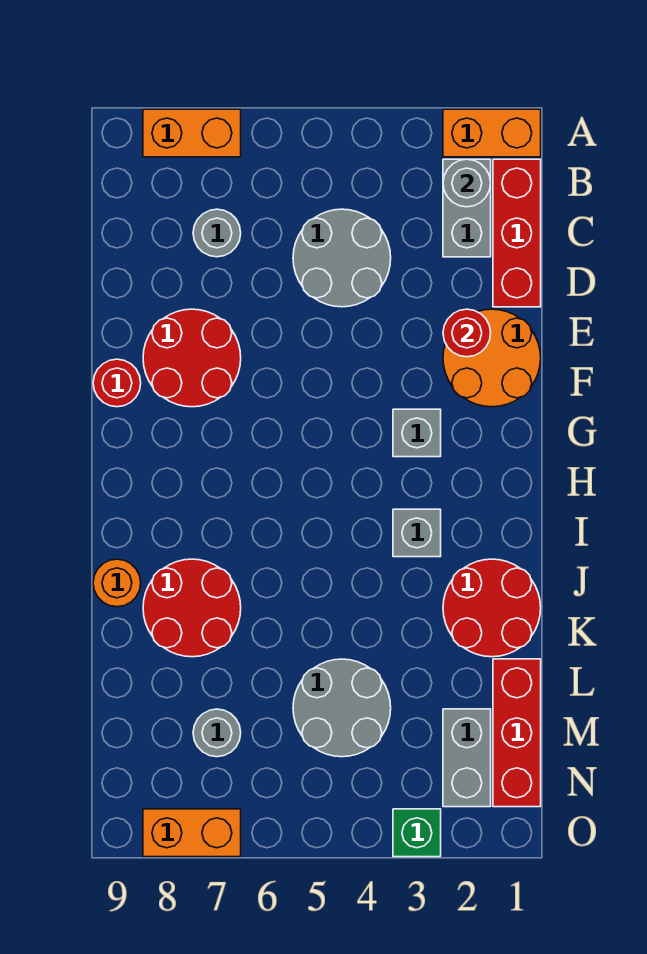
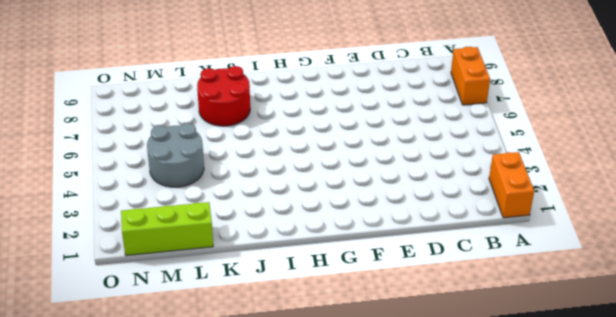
lime brick L1:N1 level 1 -> red brick L1:N1 level 1
none -> red brick B1:D1 level 1
none -> grey brick B2:C2 level 1
none -> grey round brick C4:D5 level 1

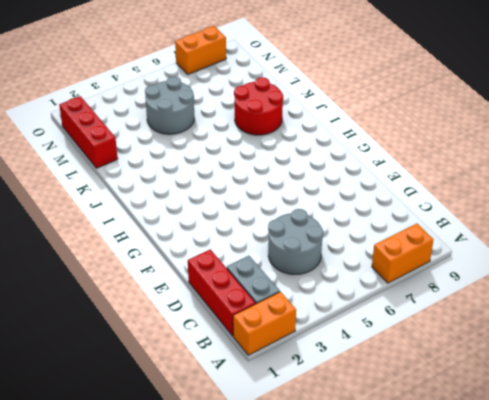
none -> grey round brick C7 level 1
none -> orange round brick E1:F2 level 1
none -> red round brick E7:F8 level 1

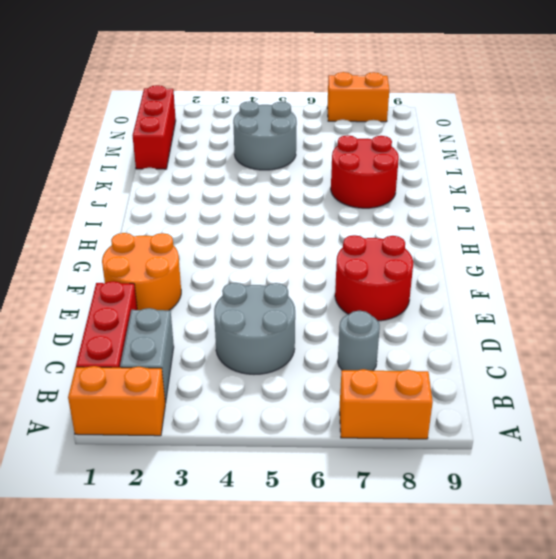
none -> red round brick F9 level 1
none -> grey brick G3 level 1
none -> grey brick I3 level 1

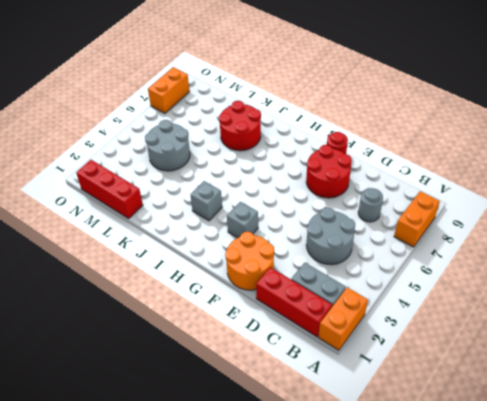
none -> red round brick J1:K2 level 1
none -> orange round brick J9 level 1
none -> grey brick M2:N2 level 1

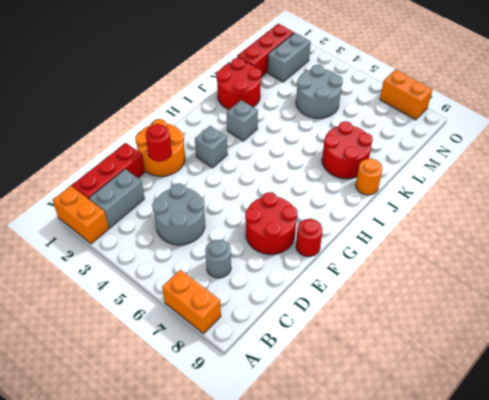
none -> grey round brick M7 level 1
none -> green brick O3 level 1
none -> grey round brick B2 level 2

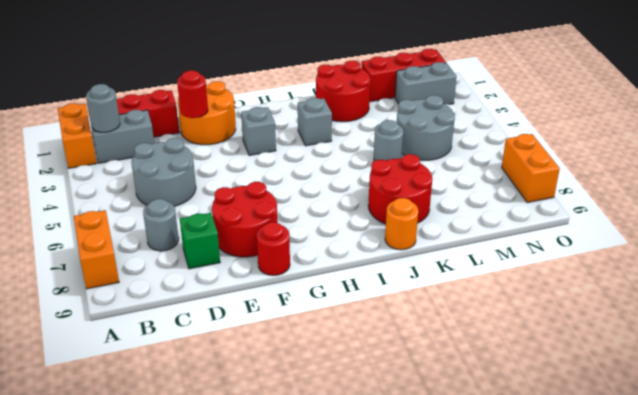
green brick D8 level 1 -> green brick O3 level 1
grey round brick K5 level 1 -> grey round brick M7 level 1

